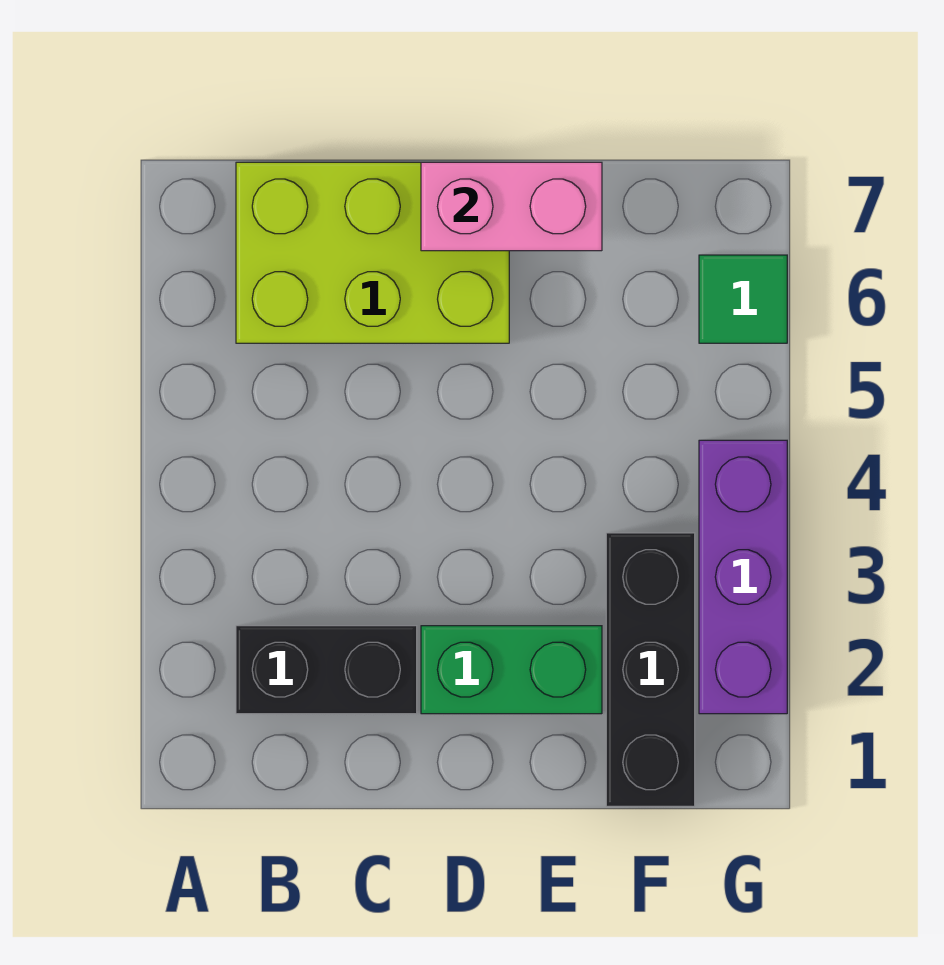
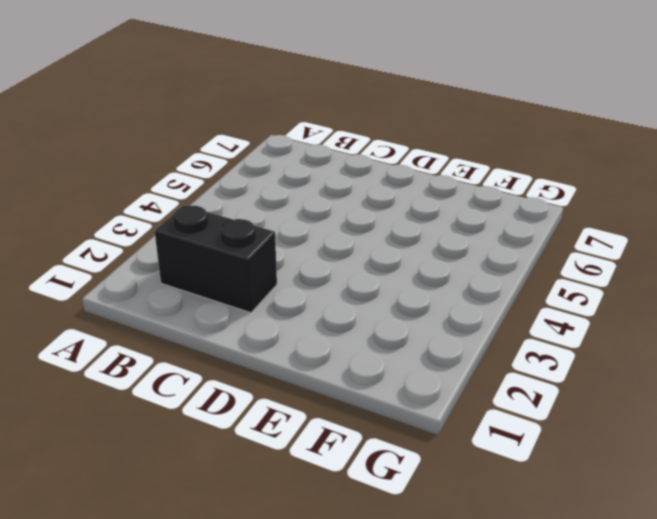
none -> lime brick B6:D7 level 1
none -> green brick D2:E2 level 1

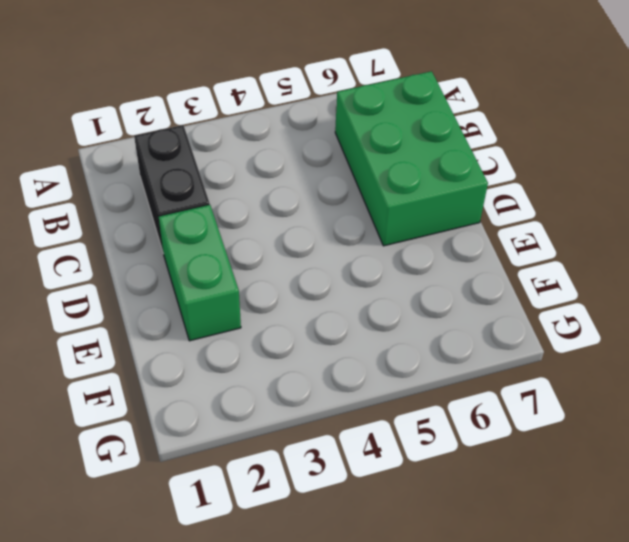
green brick B6:D7 level 1 -> lime brick B6:D7 level 1
none -> black brick F1:F3 level 1
none -> purple brick G2:G4 level 1

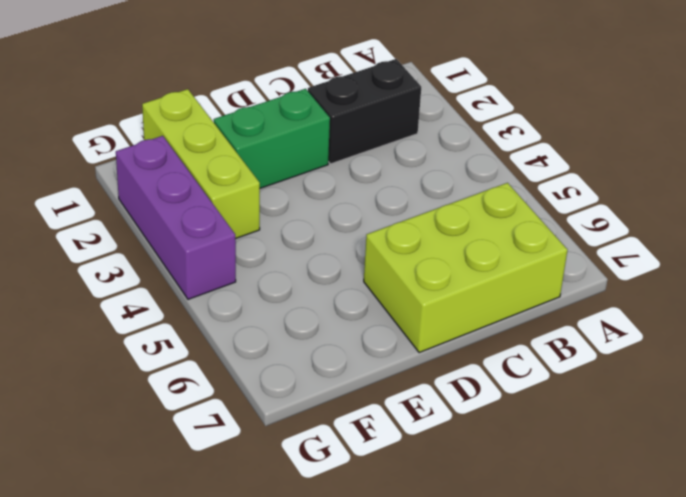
lime brick F1:F3 level 1 -> black brick F1:F3 level 1
none -> green tile G6 level 1
none -> pink brick D7:E7 level 2

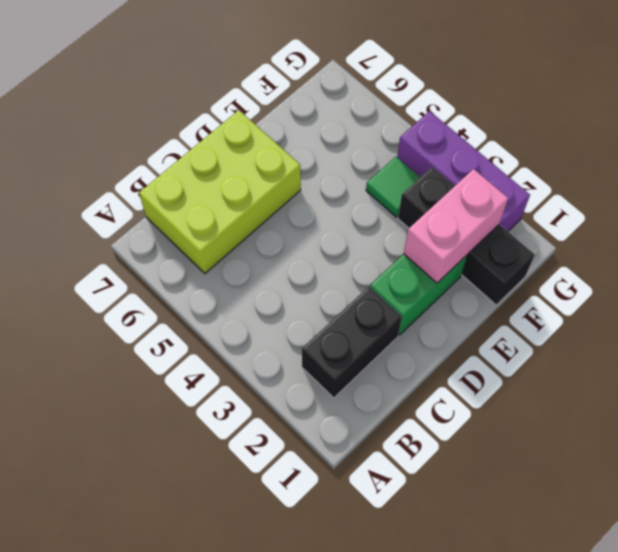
pink brick E2:F2 level 2 -> pink brick D7:E7 level 2
green tile F4 level 1 -> green tile G6 level 1

